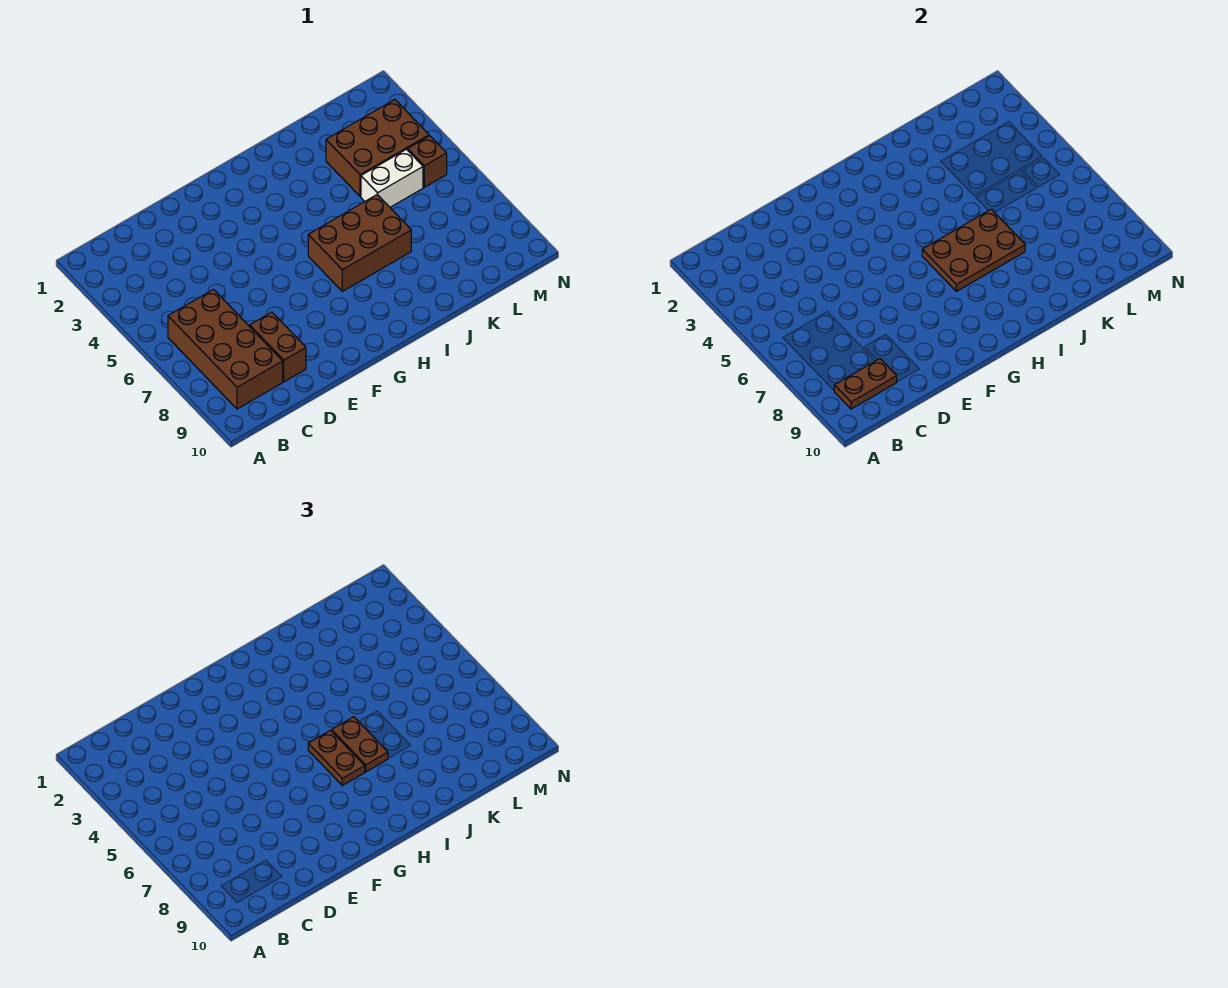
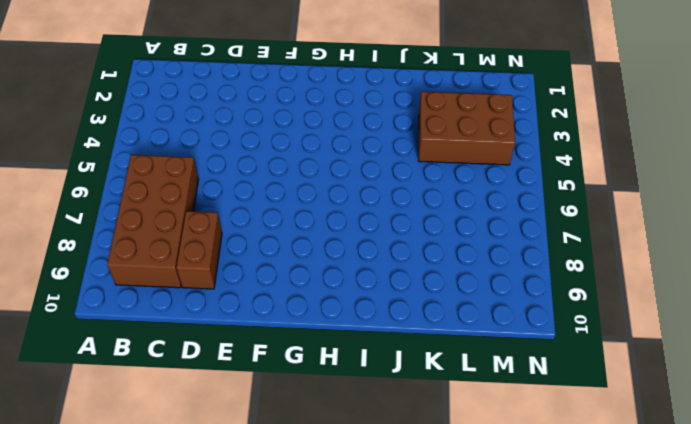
none -> brown brick H6:J7 level 1
none -> white brick K5:L5 level 1

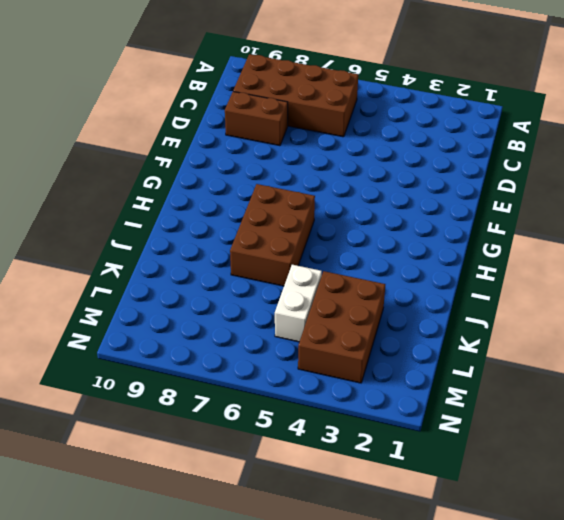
none -> brown brick M5 level 1
none -> brown plate B9:C9 level 2

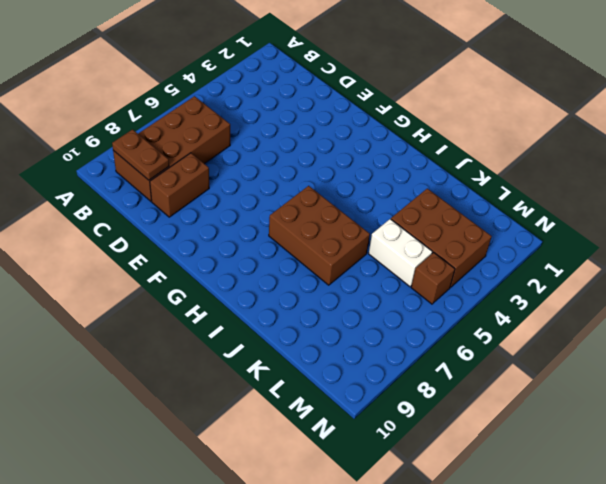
none -> brown plate H6:J7 level 2
none -> brown plate H6:H7 level 3

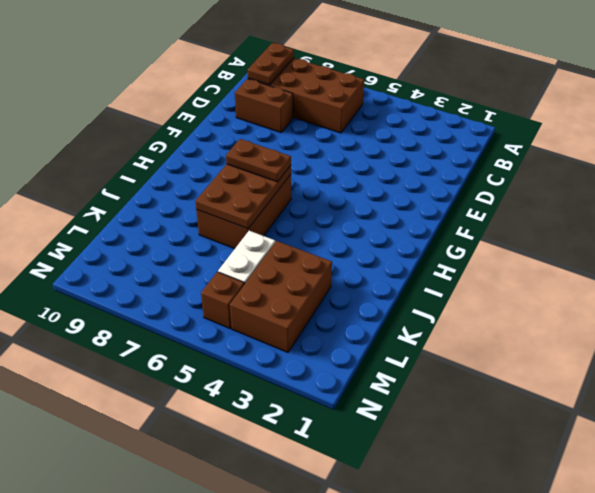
none -> brown plate I6:I7 level 3

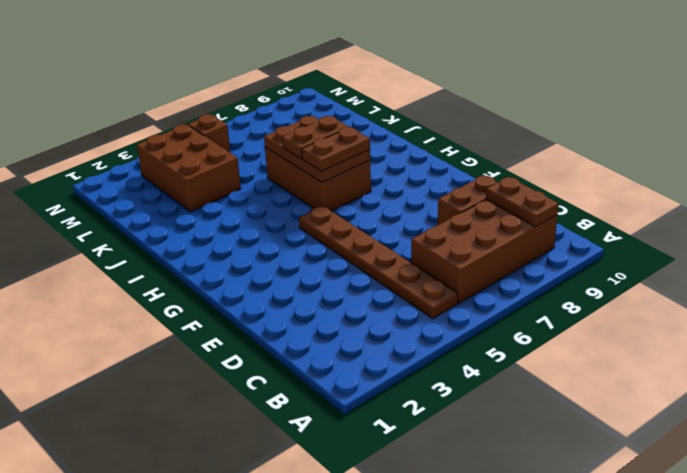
brown plate B5:G5 level 1 -> none
none -> white brick K5:L5 level 1

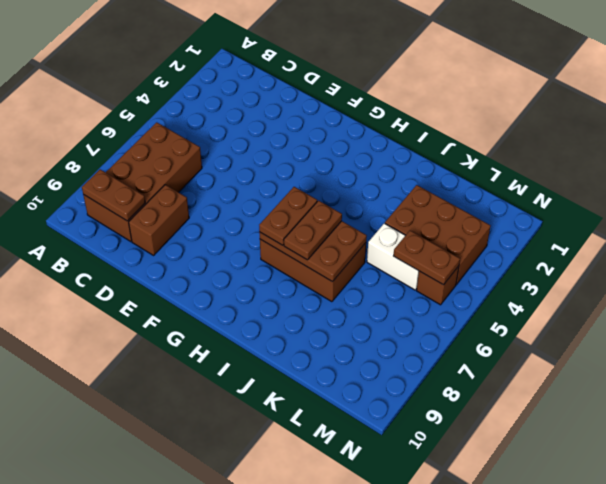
brown plate L5:M5 level 2 -> none

